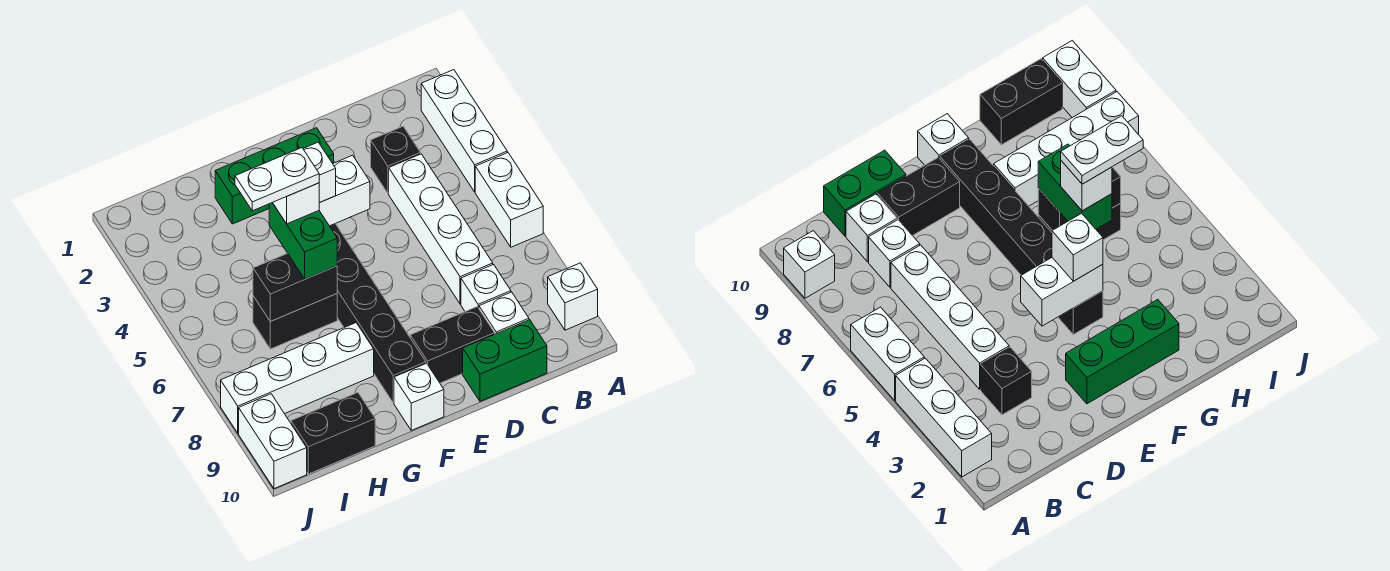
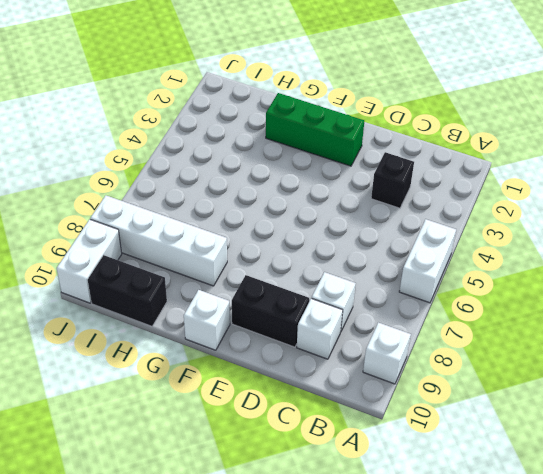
none -> white brick A2:A4 level 1
none -> white brick C4:C7 level 1
none -> green brick C10:D10 level 1

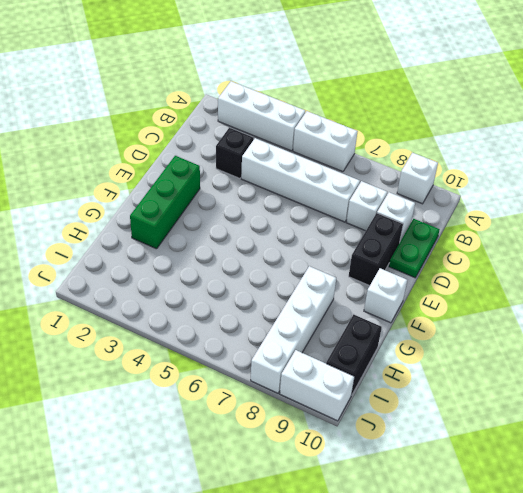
green plate C10:D10 level 1 -> green brick C10:D10 level 1
none -> black brick F4:F9 level 1
none -> black brick G6:H6 level 1
none -> white brick E4:F4 level 2

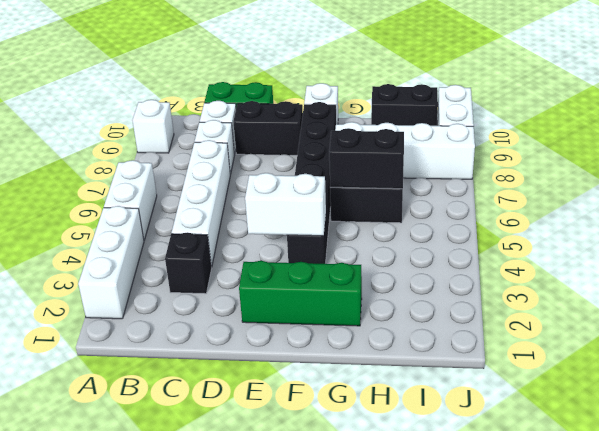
none -> white brick F4 level 3
none -> green brick G5:G6 level 3
none -> white brick G5 level 4

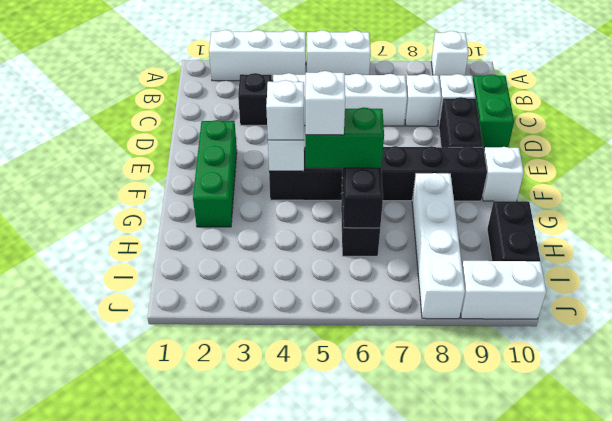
none -> white plate G5:H5 level 5

